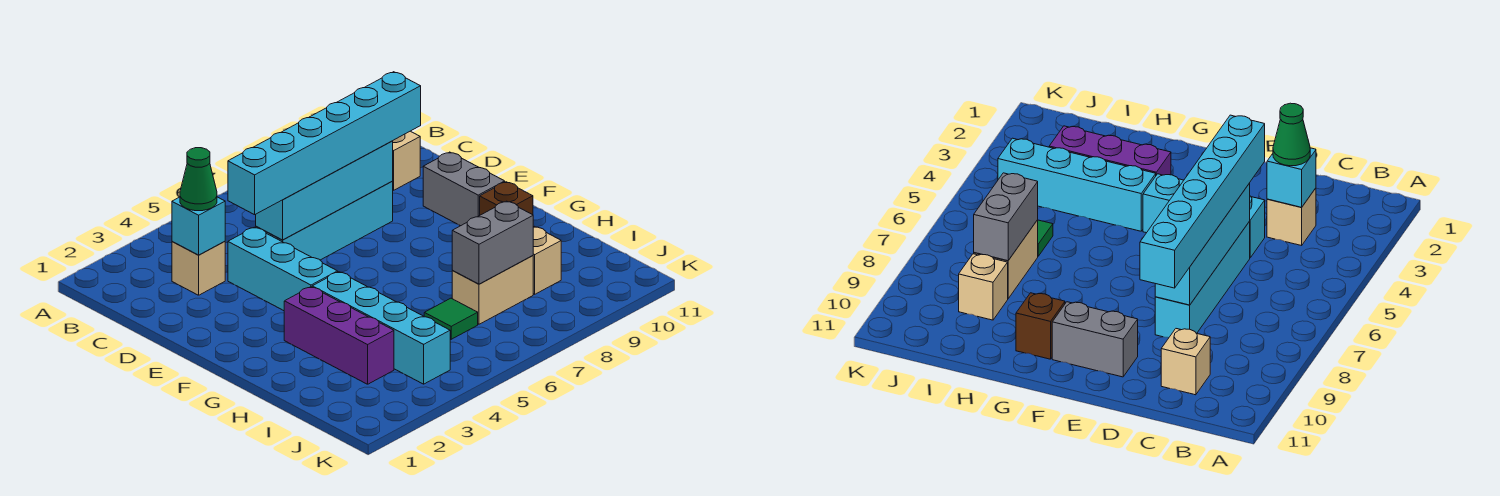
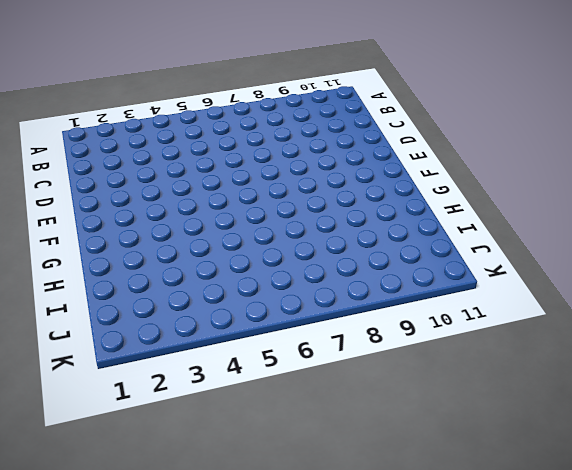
none -> tan brick C3 level 1
none -> tan brick C10 level 1
none -> cyan brick D4:F4 level 1

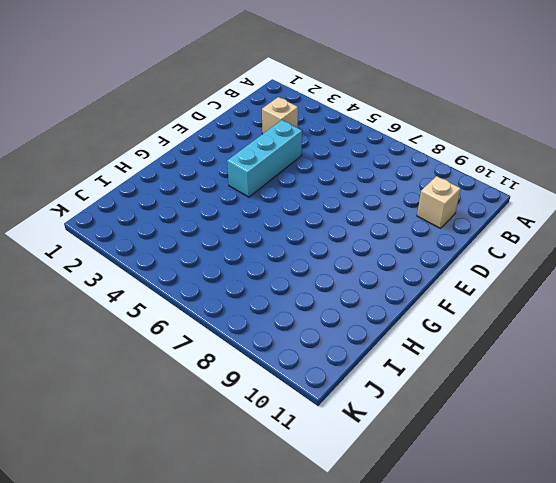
none -> cyan brick D5:D8 level 1
none -> grey brick E10:F10 level 1
none -> purple brick G3:I3 level 1

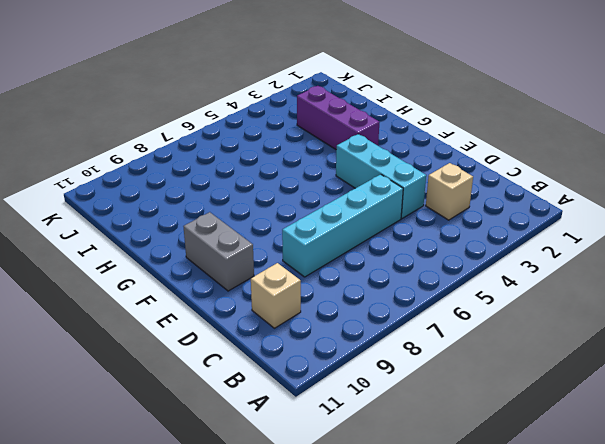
none -> cyan brick G4:J4 level 1
none -> brown brick G10 level 1
none -> green tile I6 level 1

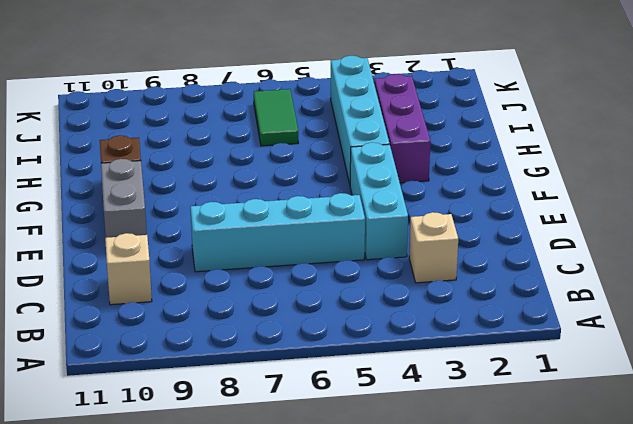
green tile I6:J6 level 1 -> green tile I6 level 1
none -> tan brick I7:I8 level 1
none -> tan brick I9 level 1
none -> cyan brick C3 level 2

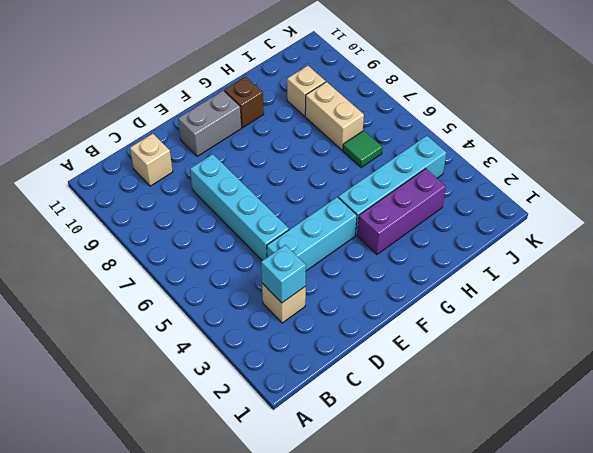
none -> cyan brick D5:D8 level 2
none -> grey brick I7:I8 level 2
none -> green cone C3 level 3

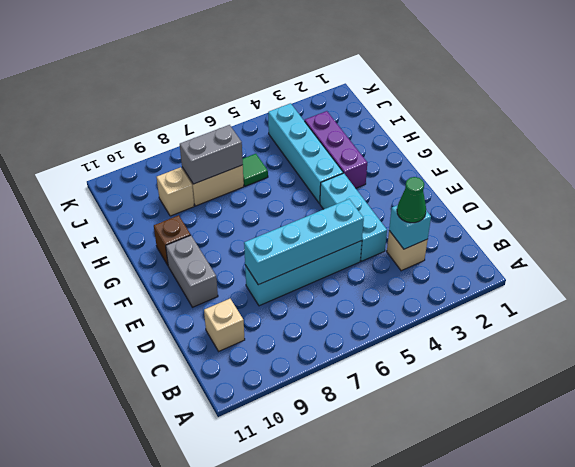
none -> cyan brick D4:D9 level 3

